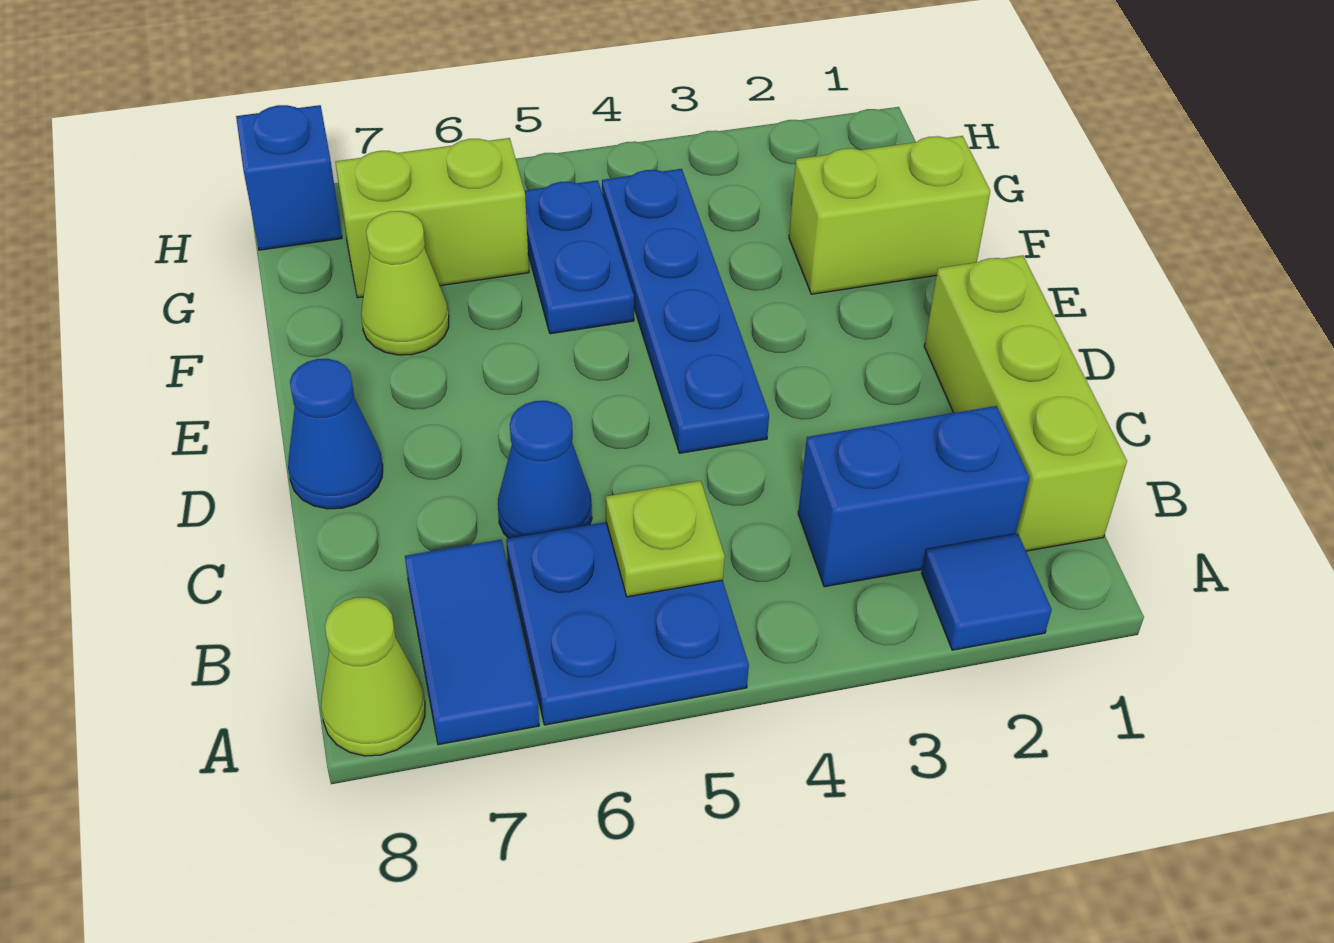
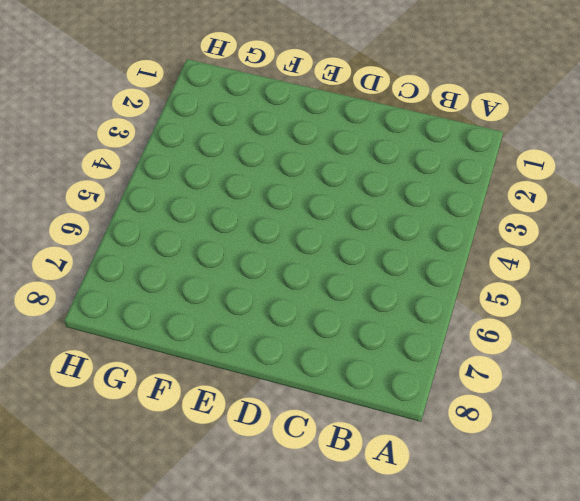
none -> blue tile A2 level 1
none -> blue plate A5:B6 level 1
none -> blue tile A7:B7 level 1

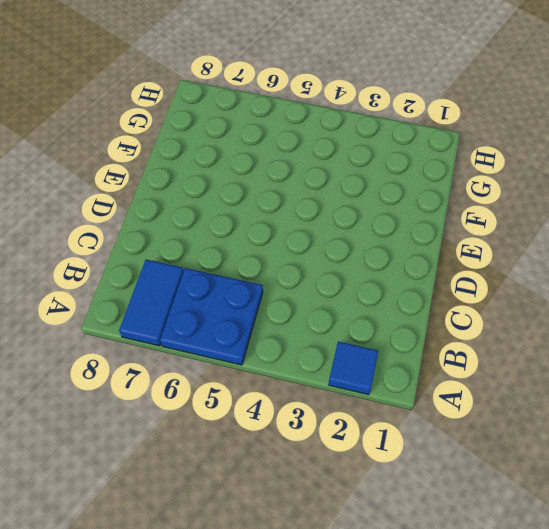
none -> lime cone A8 level 1
none -> lime brick B1:D1 level 1
none -> blue brick B2:B3 level 1

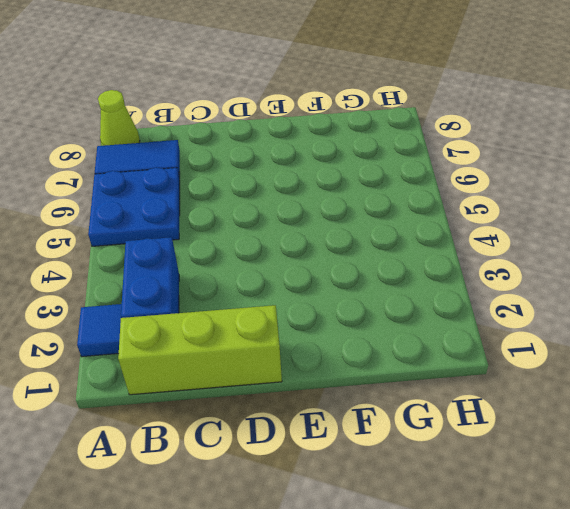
none -> blue cone C6 level 1
none -> blue plate D4:G4 level 1
none -> blue cone D8 level 1

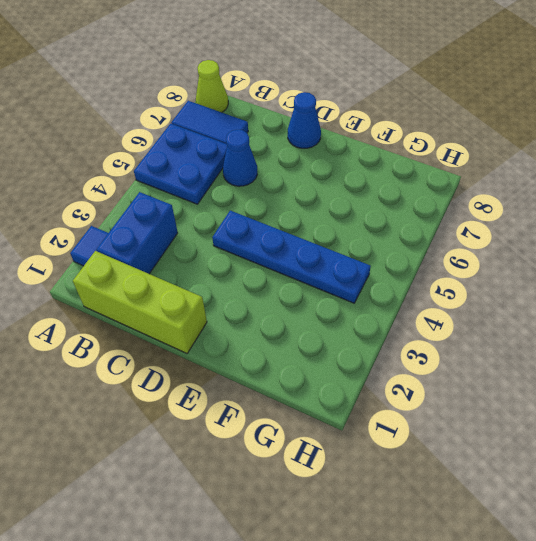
none -> lime brick F1:F2 level 1
none -> blue plate F5:G5 level 1
none -> lime cone F7 level 1

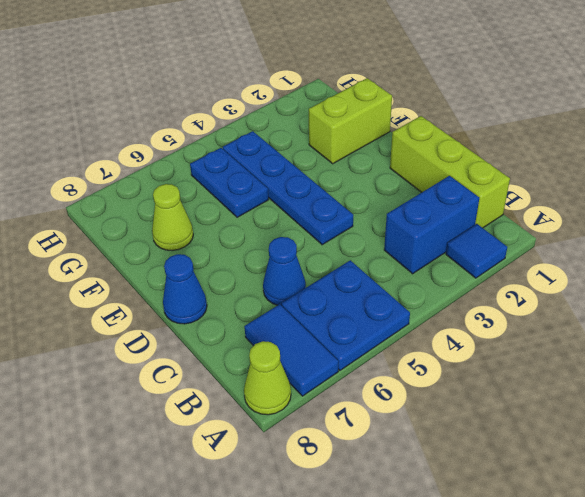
none -> lime brick G6:G7 level 1
none -> blue brick H8 level 1
none -> lime plate B5 level 2

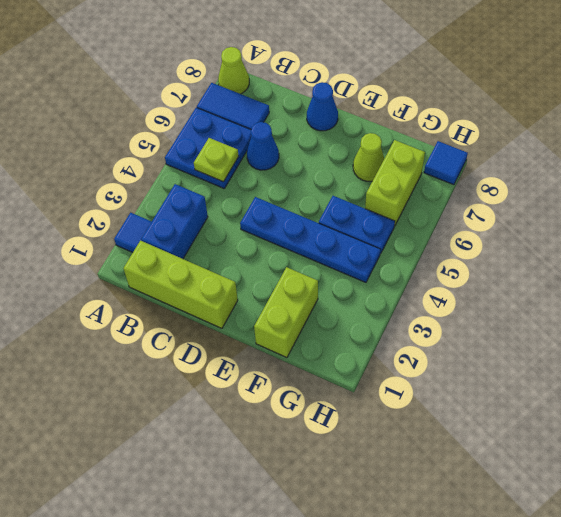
blue tile H8 level 1 -> blue brick H8 level 1

